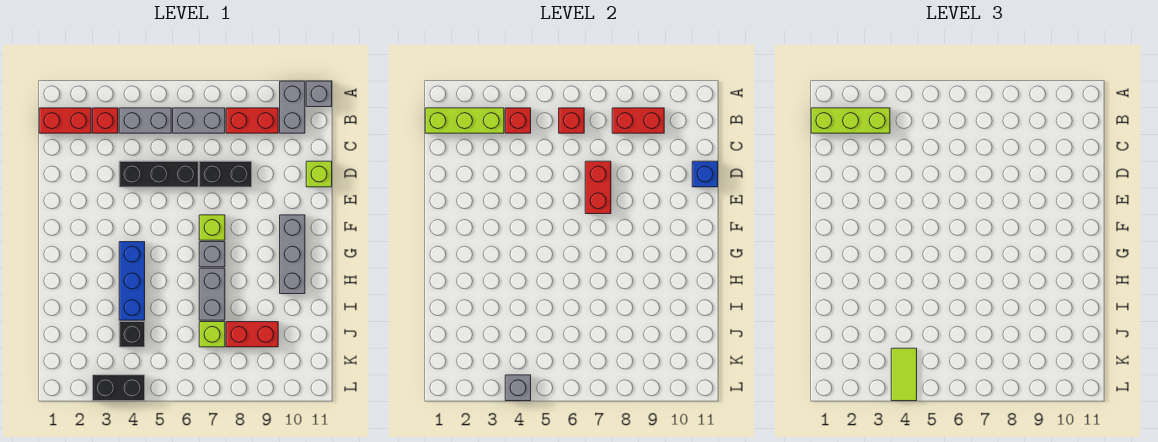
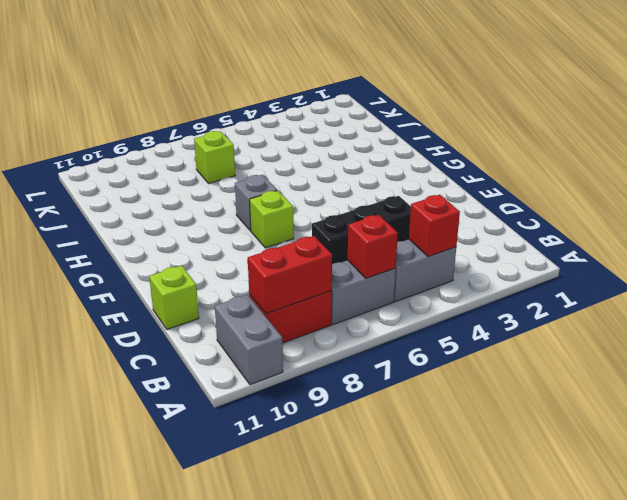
none -> grey brick A11 level 1
none -> red brick B1:B2 level 1
none -> red brick B3 level 1

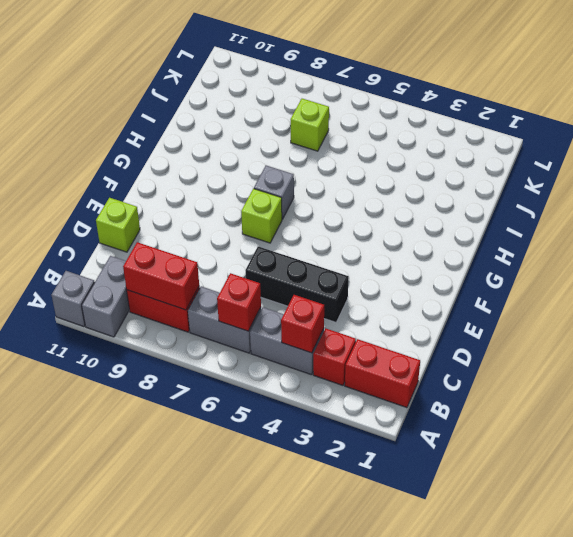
none -> black brick D7:D8 level 1
none -> grey brick F10:H10 level 1
none -> blue brick G4:I4 level 1

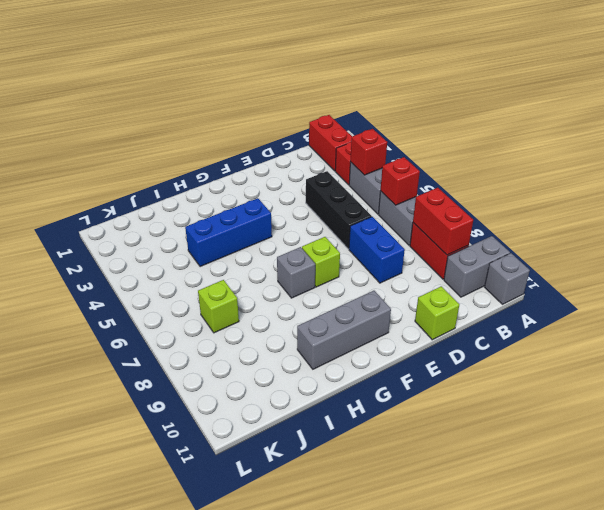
blue brick D7:D8 level 1 -> black brick D7:D8 level 1
none -> grey brick H7:I7 level 1
none -> black brick J4 level 1
none -> red brick J8:J9 level 1

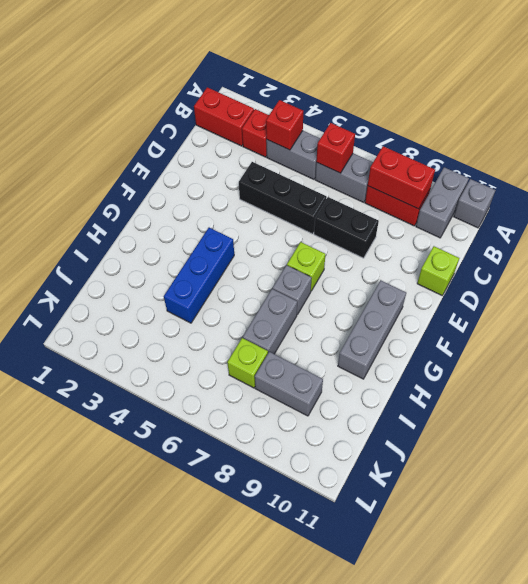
grey brick J8:J9 level 1 -> red brick J8:J9 level 1
none -> black brick J4 level 1
none -> black brick L3:L4 level 1
none -> lime brick B1:B3 level 2

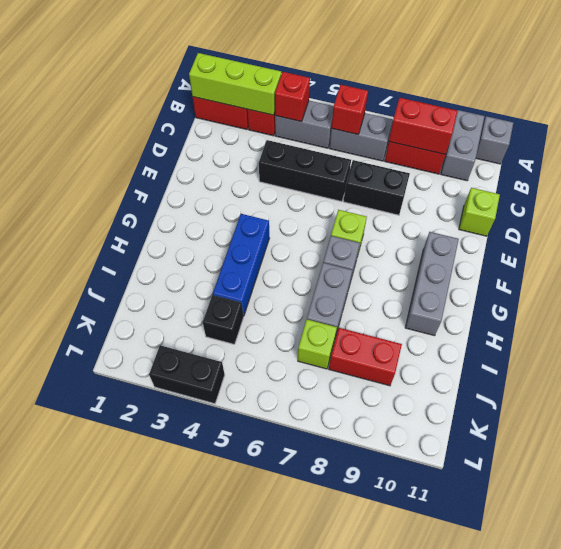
none -> red brick D7:E7 level 2
none -> blue brick D11 level 2
none -> grey brick L4 level 2

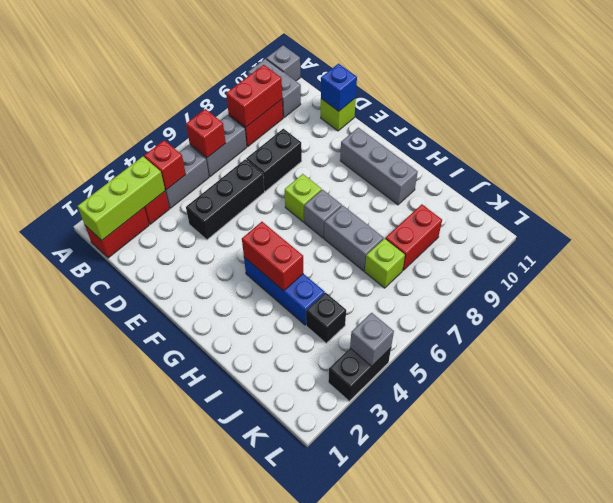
red brick G4:H4 level 2 -> red brick D7:E7 level 2
none -> lime brick B1:B3 level 3
none -> lime tile K4:L4 level 3

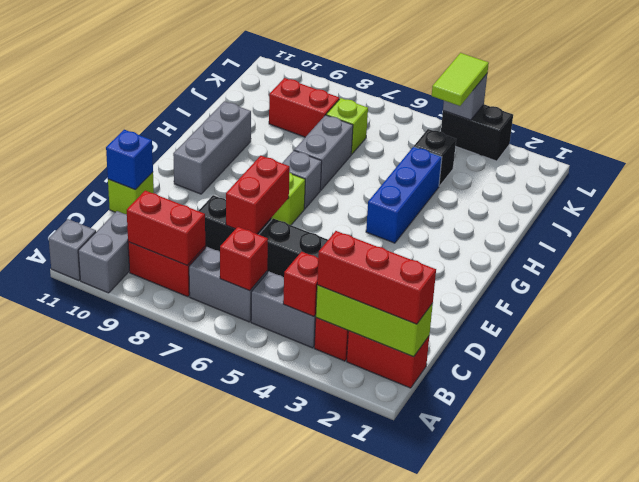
red brick B1:B3 level 3 -> lime brick B1:B3 level 3

